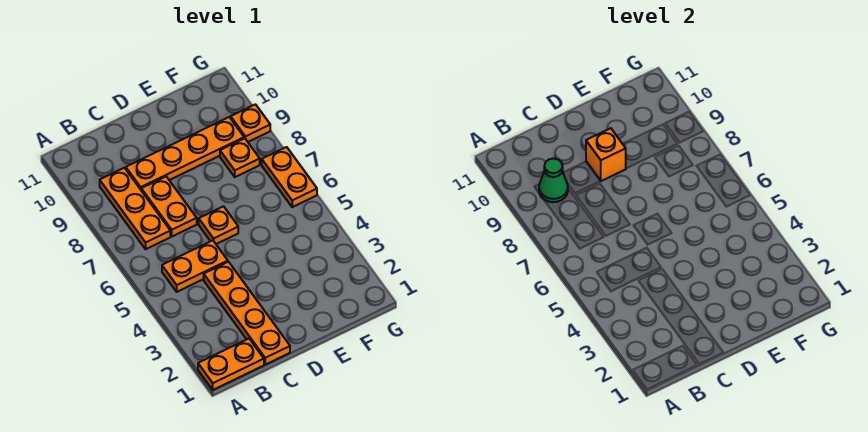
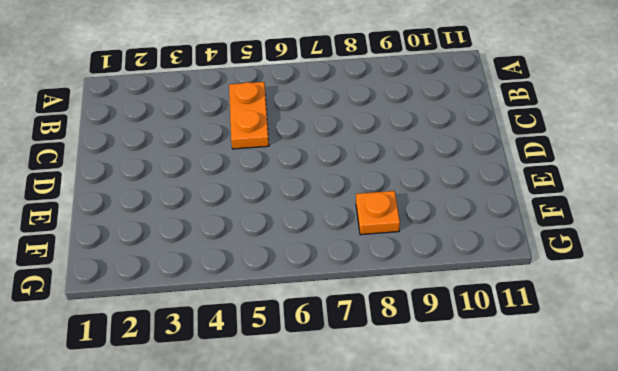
none -> orange plate A1:B1 level 1
none -> orange plate B7:B9 level 1
none -> orange plate C1:C4 level 1

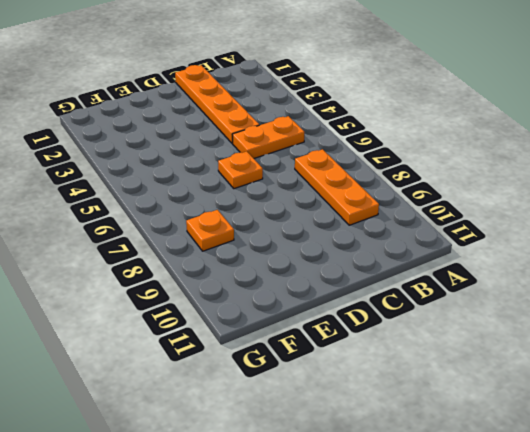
none -> orange plate A1:B1 level 1
none -> orange plate C7:C8 level 1
none -> orange plate C9:F9 level 1

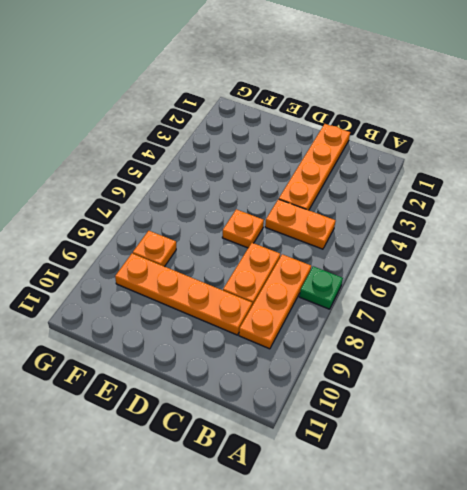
green plate A7 level 1 -> none
none -> orange plate A1:B1 level 1
none -> orange plate G6:G7 level 1
none -> orange plate G9 level 1

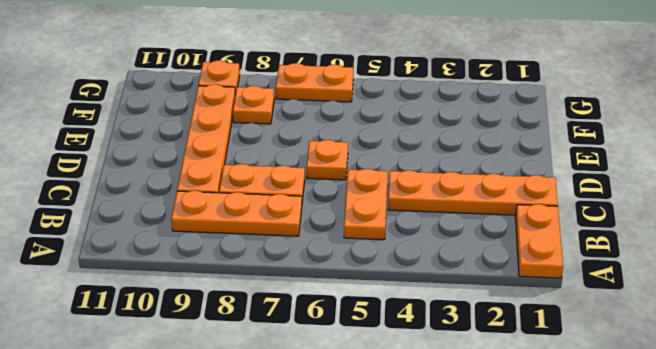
none -> green cone B9 level 2
none -> orange brick D9 level 2

